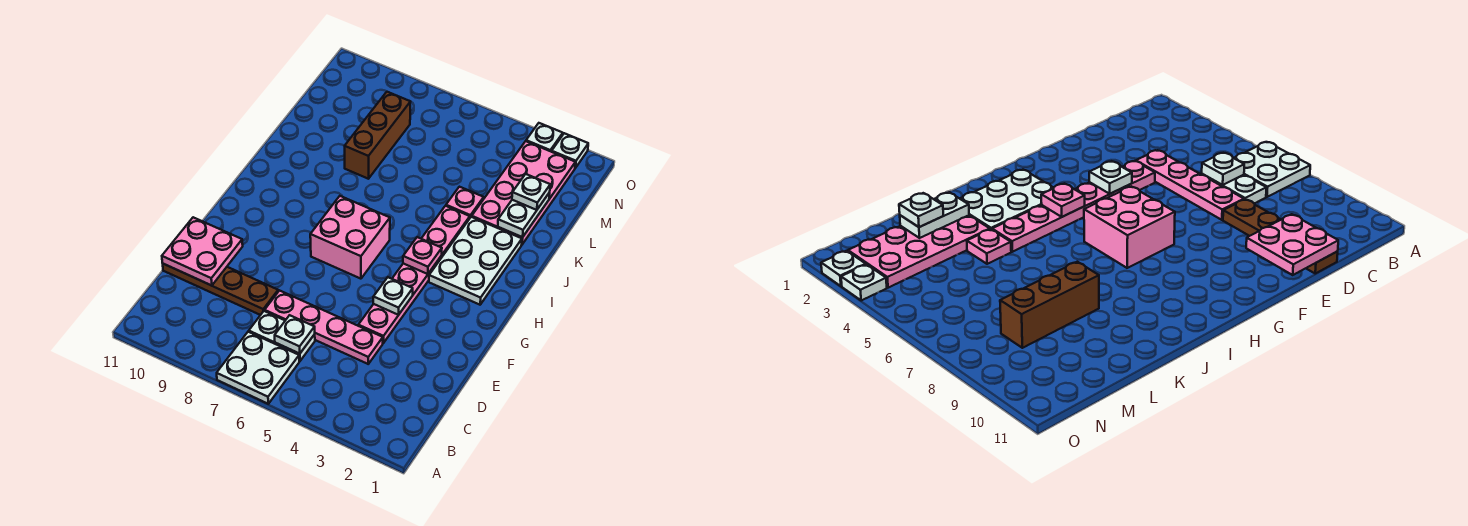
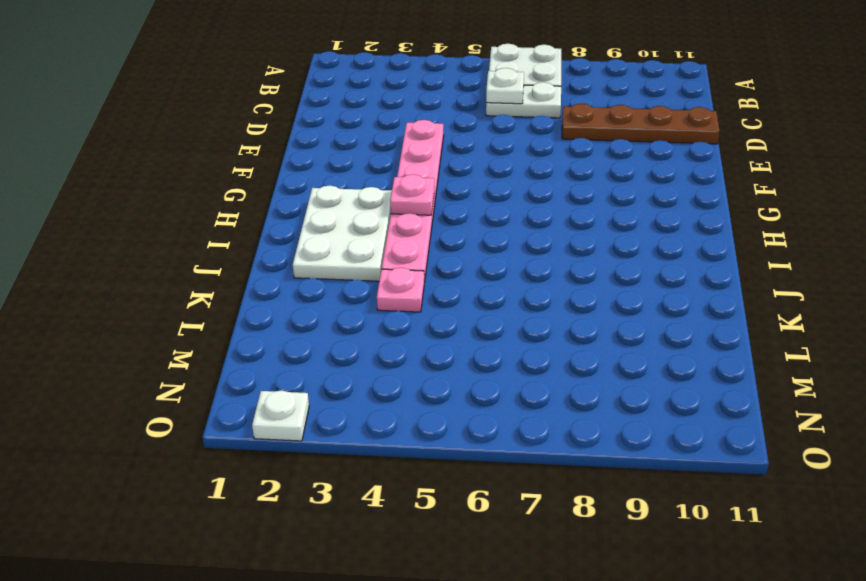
none -> pink plate D4:D7 level 1
none -> pink brick G6:H7 level 1
none -> pink plate K2:N3 level 1

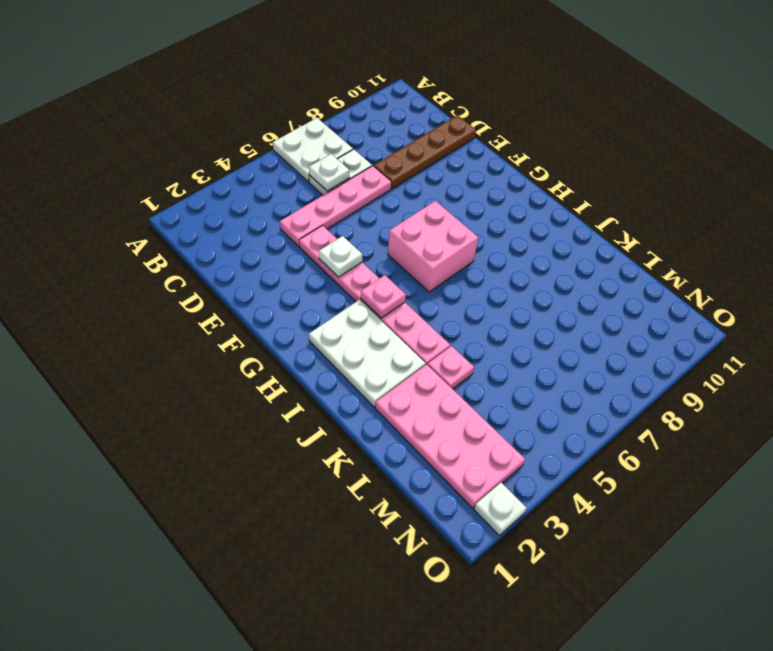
none -> brown brick K8:M8 level 1
none -> white plate O3 level 1
none -> pink plate D10:E11 level 2

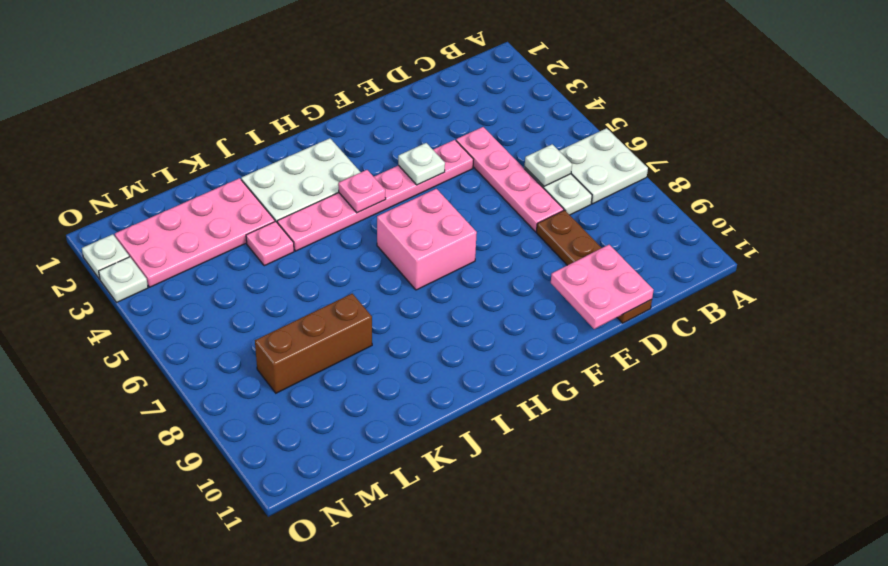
none -> white plate K2:L2 level 2
none -> white plate L2 level 3

